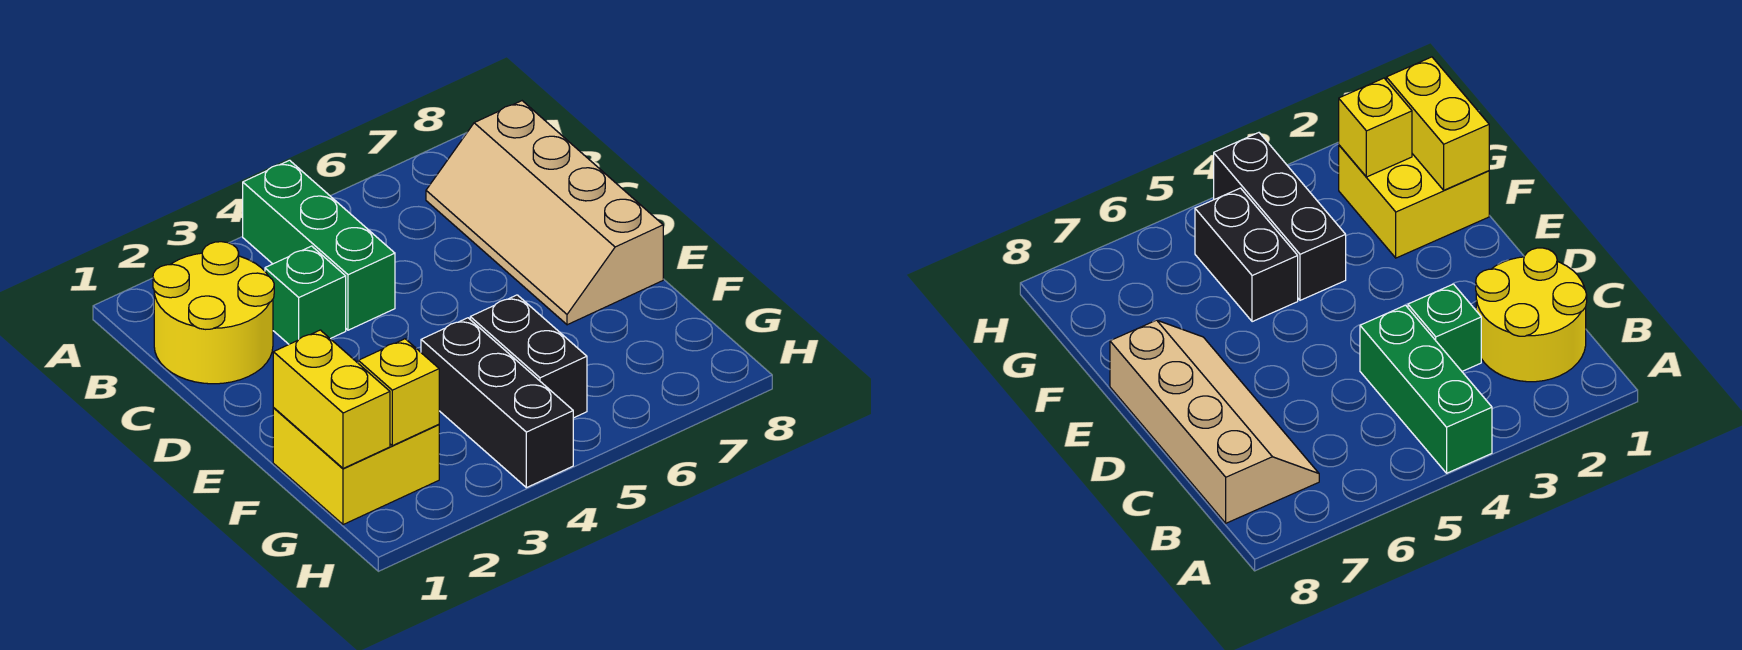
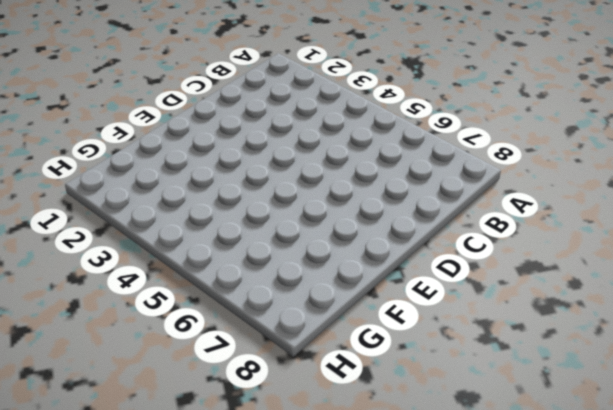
none -> green brick A4:C4 level 1
none -> yellow round brick B1:C2 level 1

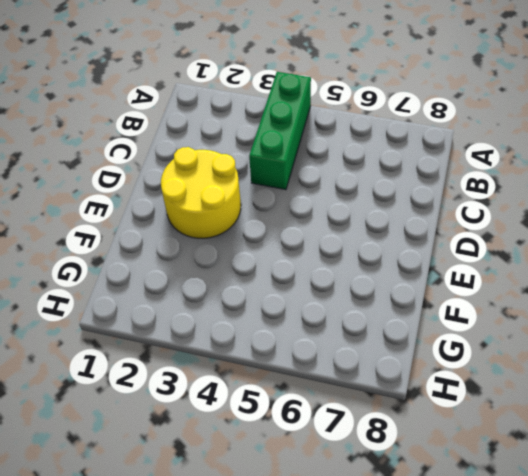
yellow round brick D2:E3 level 1 -> yellow round brick B1:C2 level 1
none -> tan slope B7:E8 level 1 top 8
none -> green brick C3 level 1

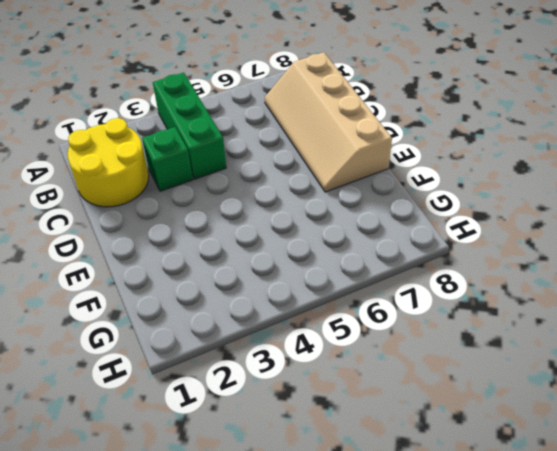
none -> yellow brick F1:G2 level 1
none -> black brick F4:H4 level 1

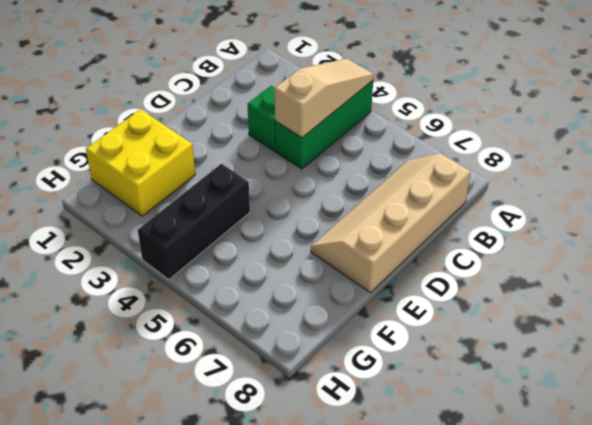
tan slope A4:C4 level 2 top C -> none
none -> yellow round brick B1:C2 level 1
none -> black brick F5:G5 level 1

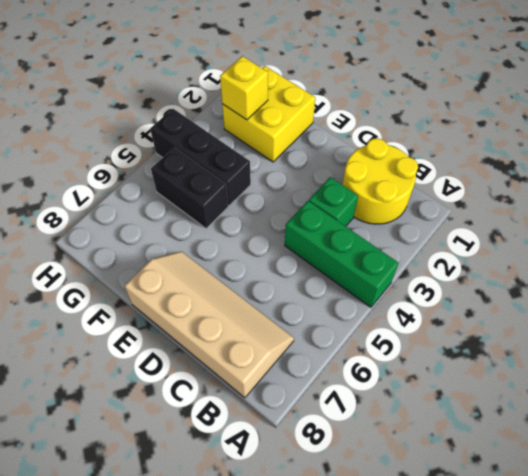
none -> yellow brick F1:G1 level 2

